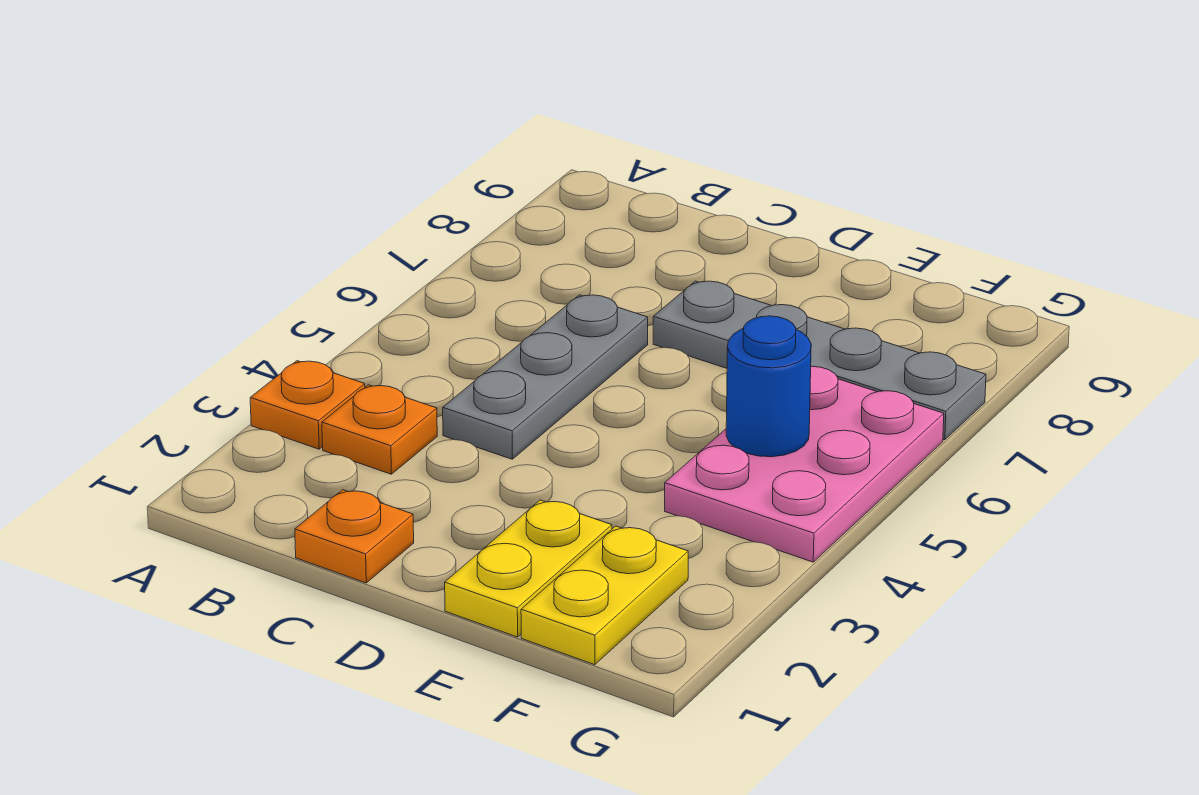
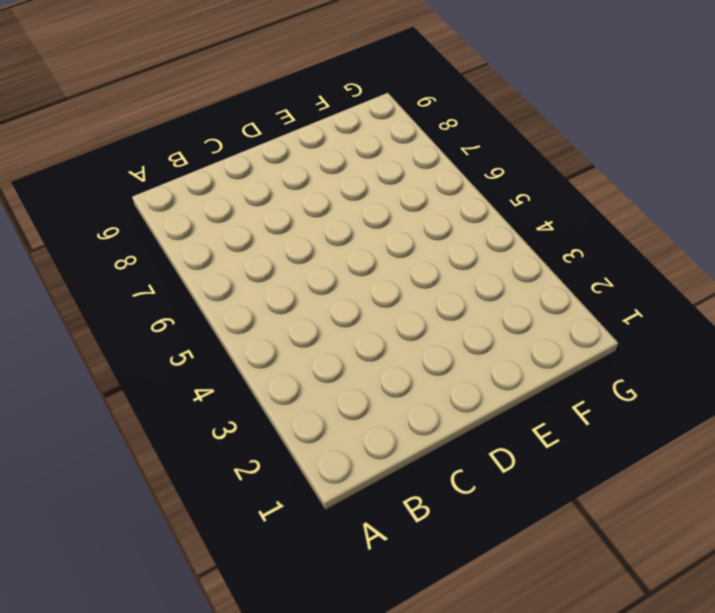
none -> orange plate A3 level 1
none -> orange plate B3 level 1

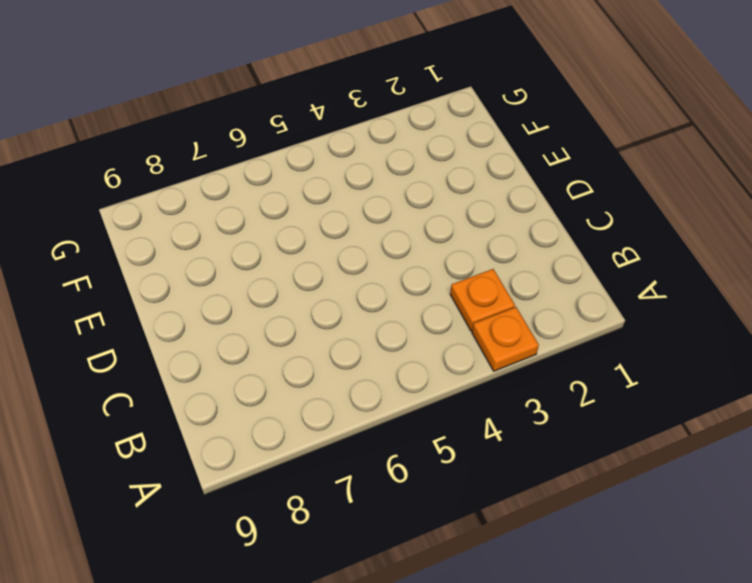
none -> orange plate C1 level 1
none -> grey plate C4:C6 level 1

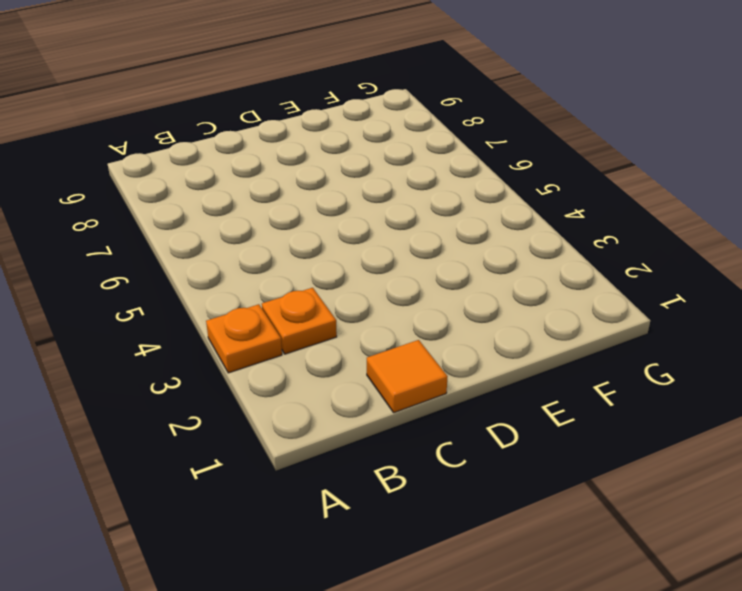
orange tile C1 level 1 -> orange plate C1 level 1
none -> grey plate C4:C6 level 1
none -> grey plate D7:G7 level 1

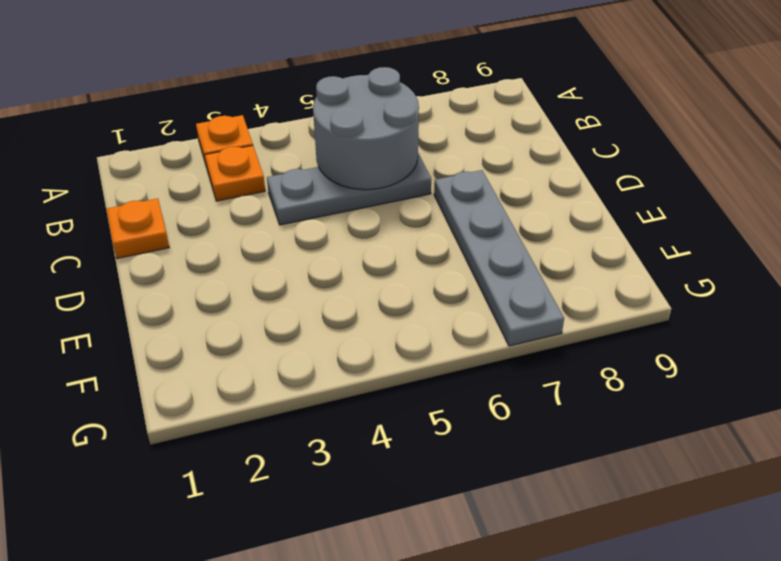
grey round brick B5:C6 level 2 -> none
none -> yellow plate E1:E2 level 1
none -> yellow plate F1:F2 level 1

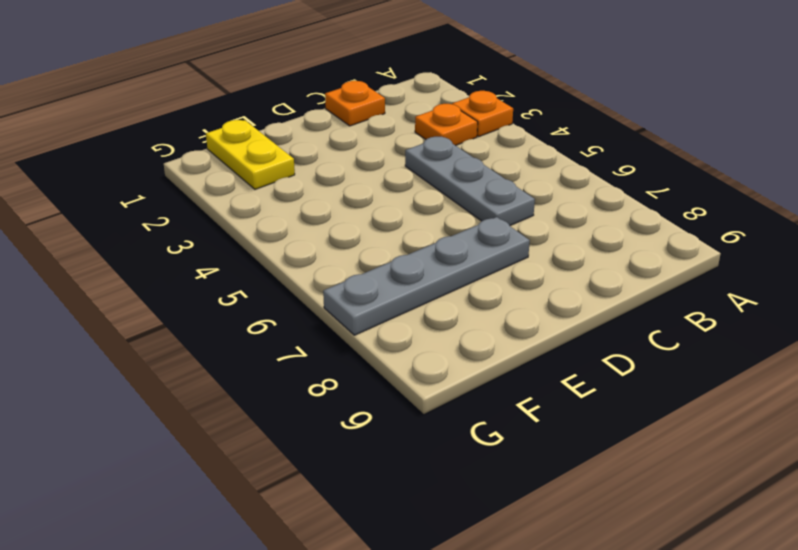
none -> yellow plate E1:E2 level 1
none -> pink plate F4:G6 level 1

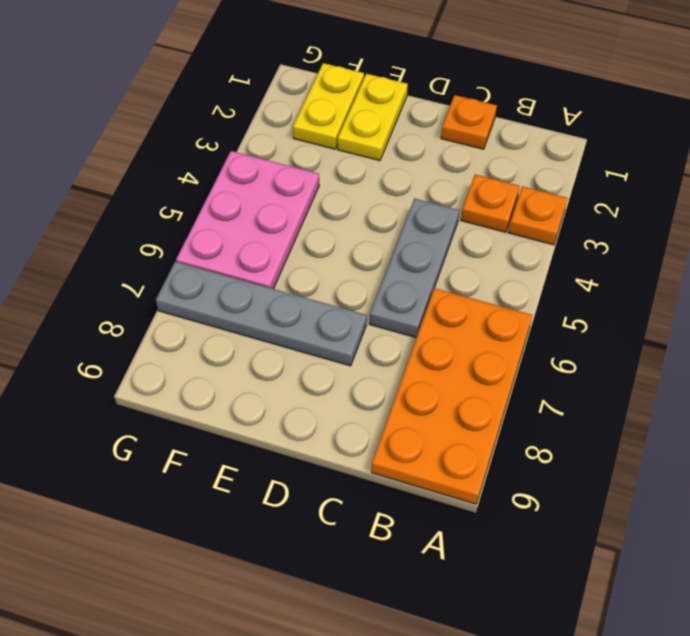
orange plate A6:B9 level 1 -> none
none -> blue round brick F5 level 2

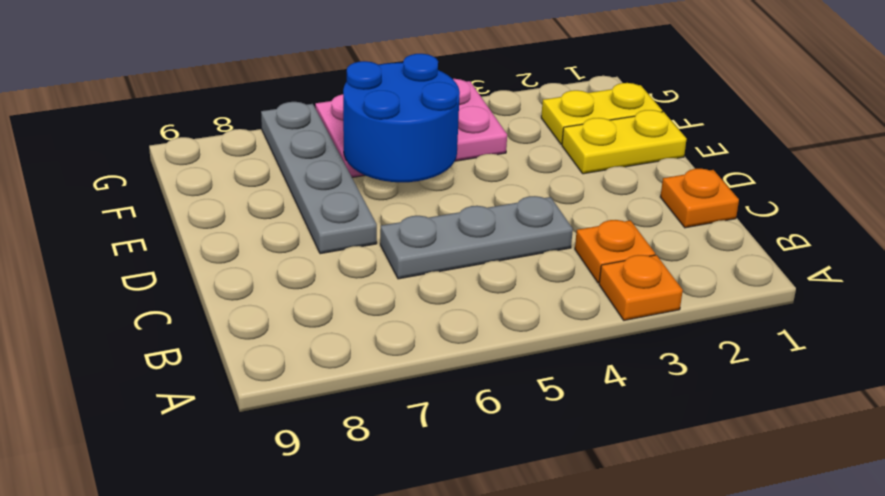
blue round brick E5:F6 level 2 -> blue round brick F5 level 2

